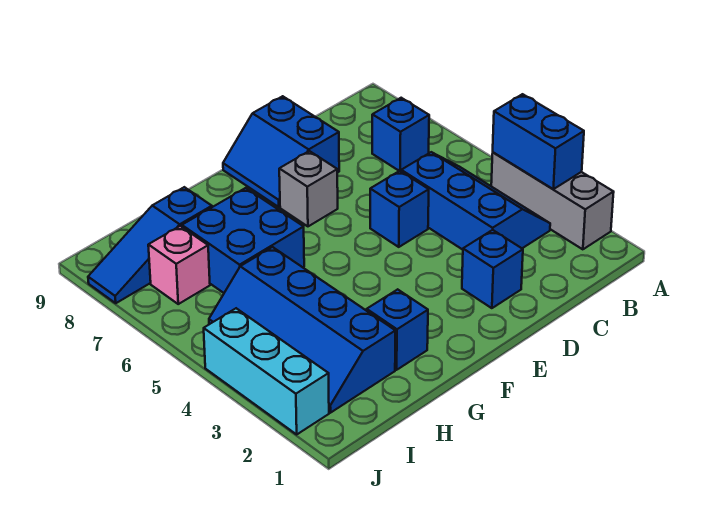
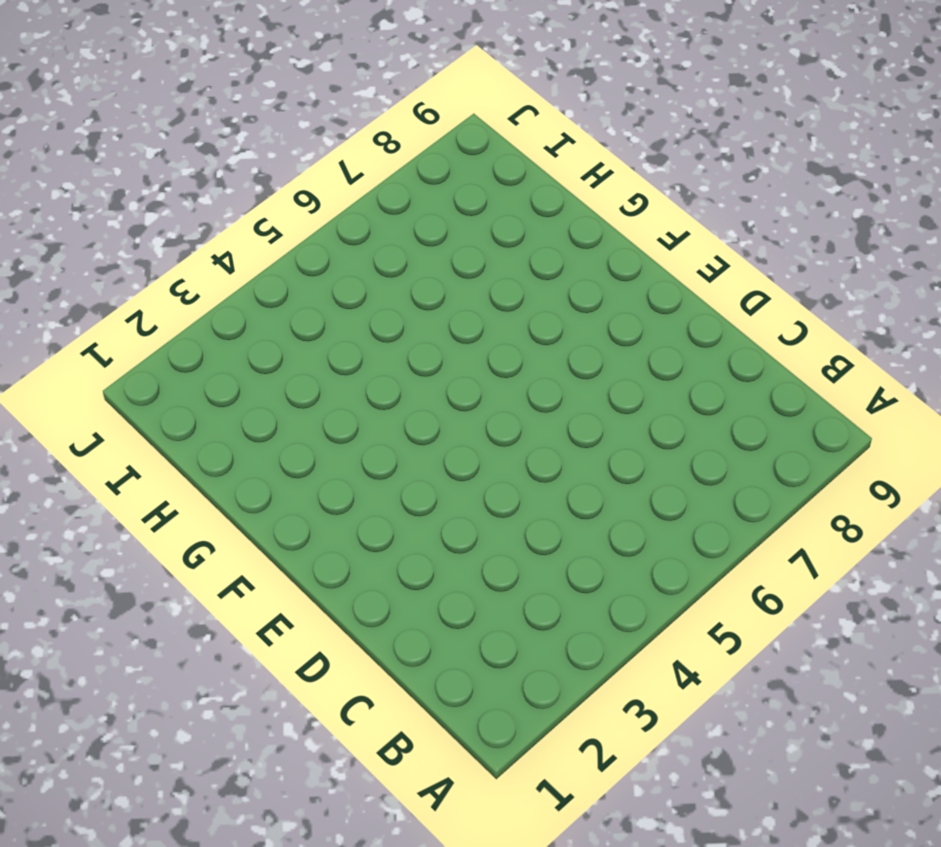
none -> grey brick A2:A4 level 1
none -> blue slope B3:C5 level 1 top C
none -> blue brick B7 level 1

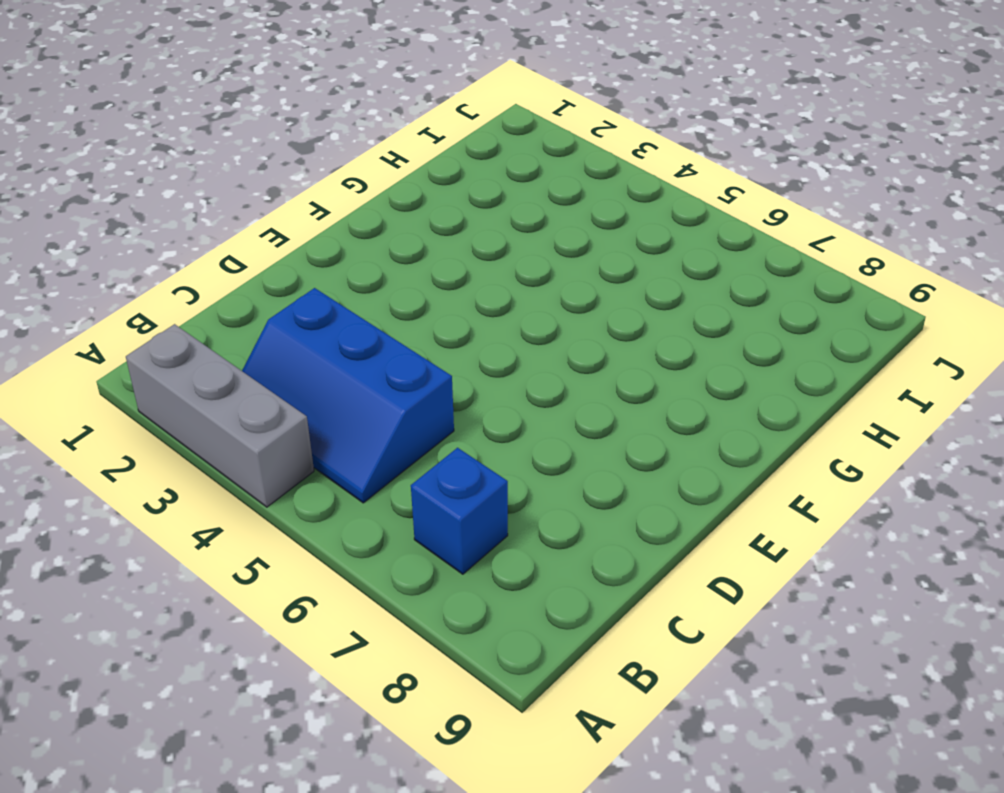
none -> blue brick D2 level 1
none -> blue brick D5 level 1
none -> blue slope D8:E9 level 1 top D

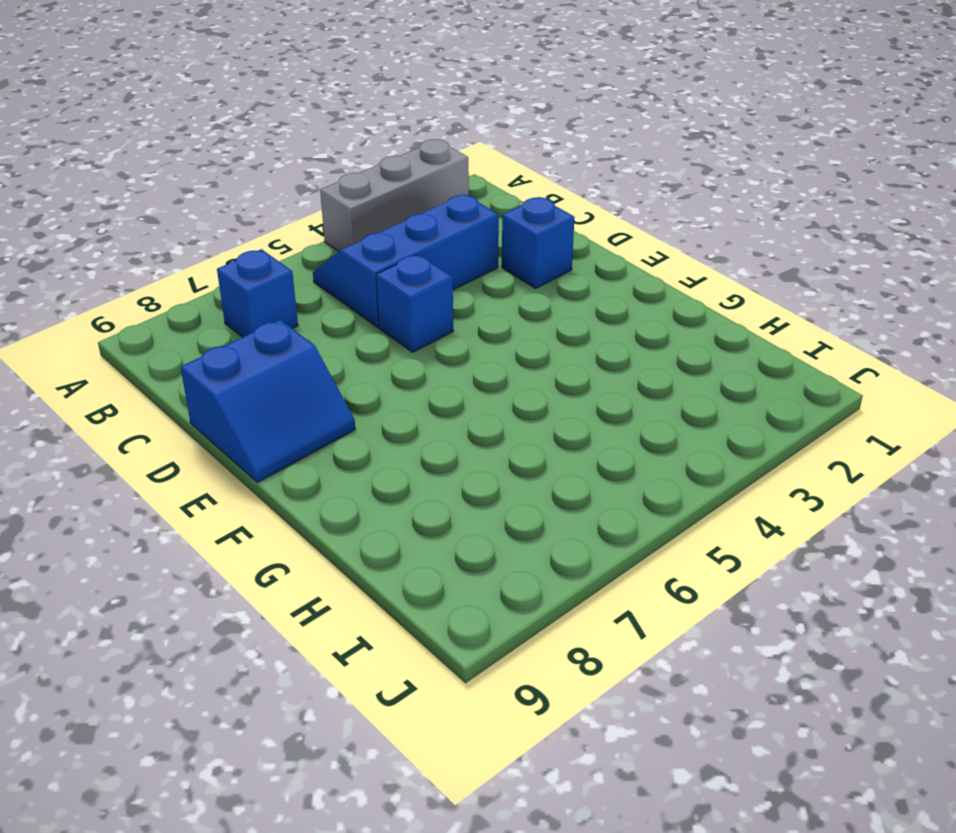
none -> grey brick E7 level 1
none -> blue brick G2 level 1
none -> blue brick G6:H7 level 1

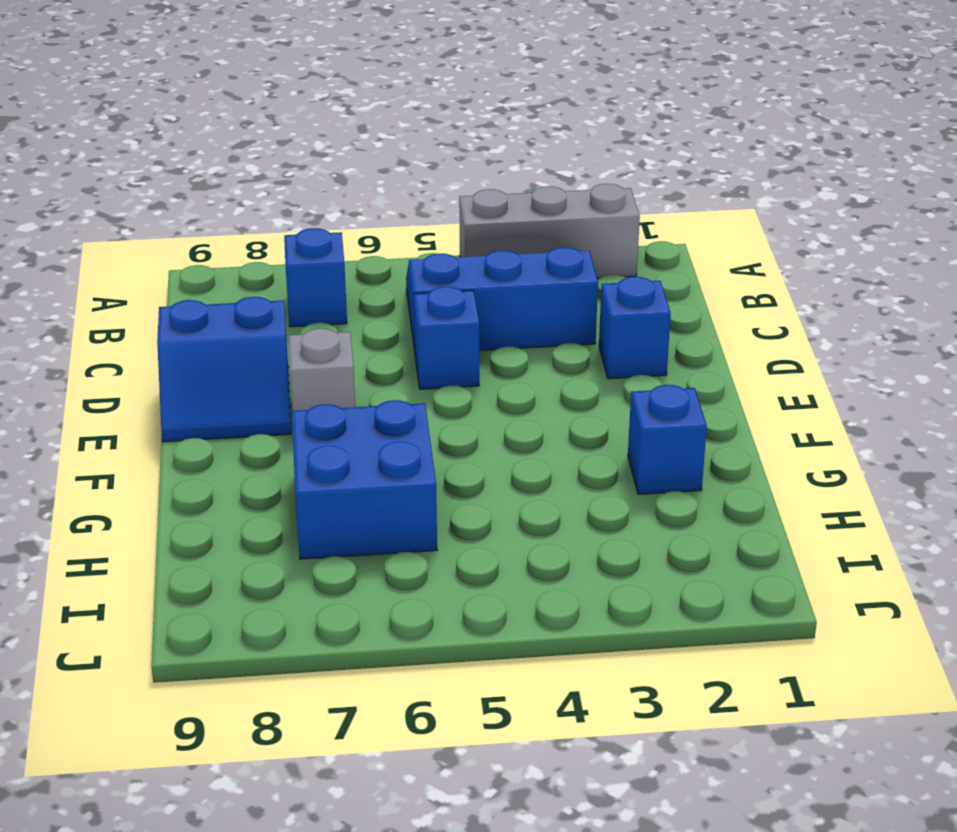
none -> blue slope H2:I5 level 1 top H
none -> blue slope H8:J8 level 1 top H
none -> pink brick I7 level 1

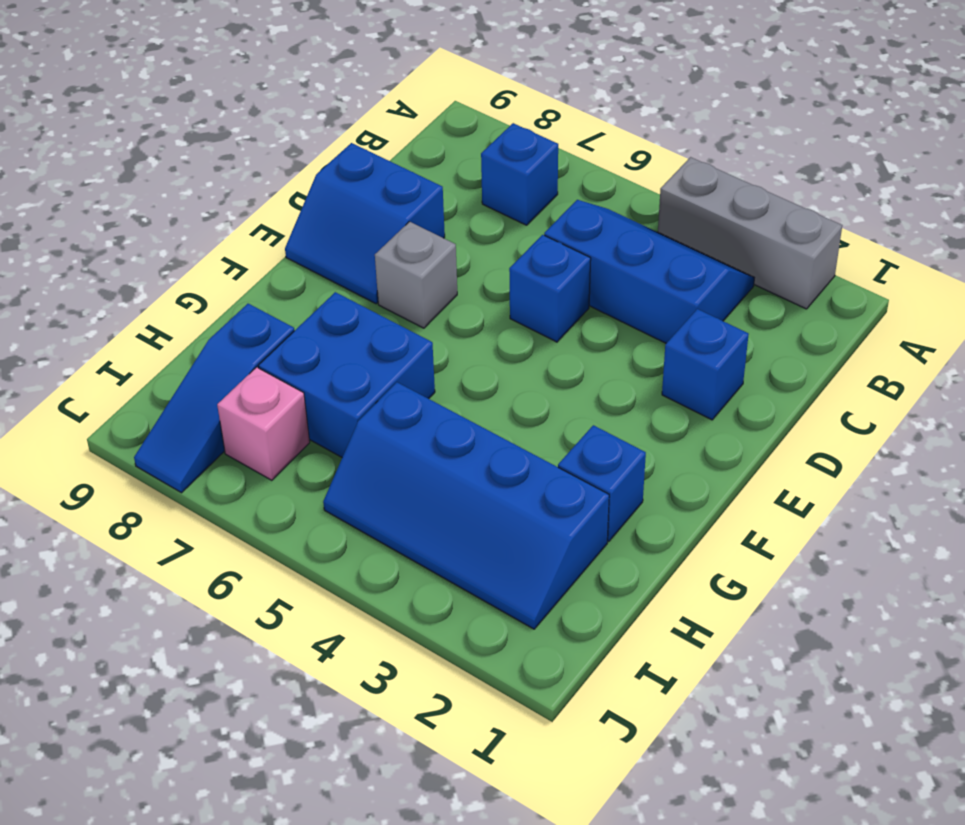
none -> cyan brick J2:J4 level 1
none -> blue brick A3:A4 level 2

